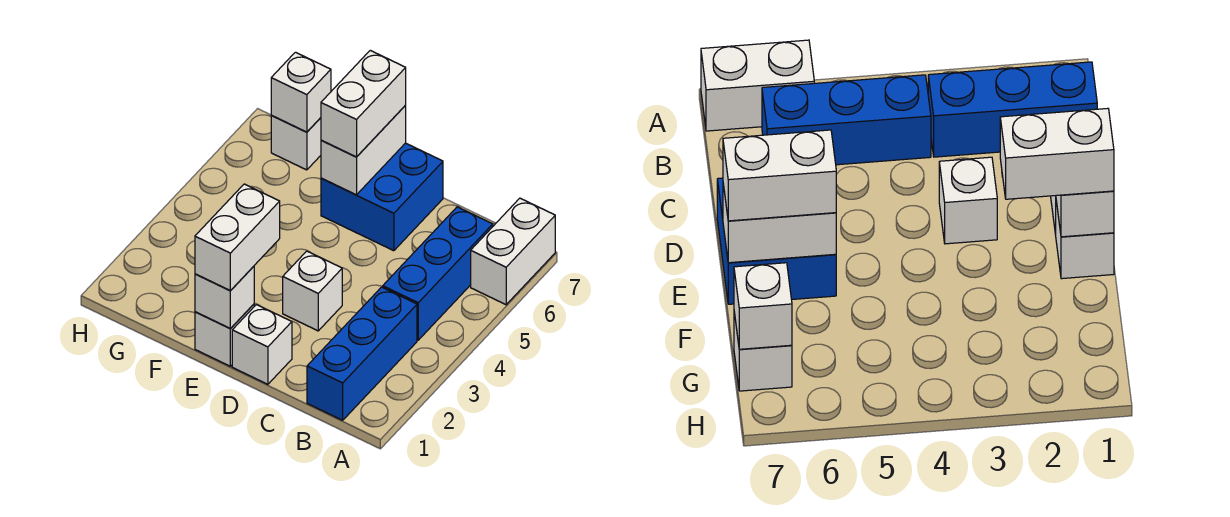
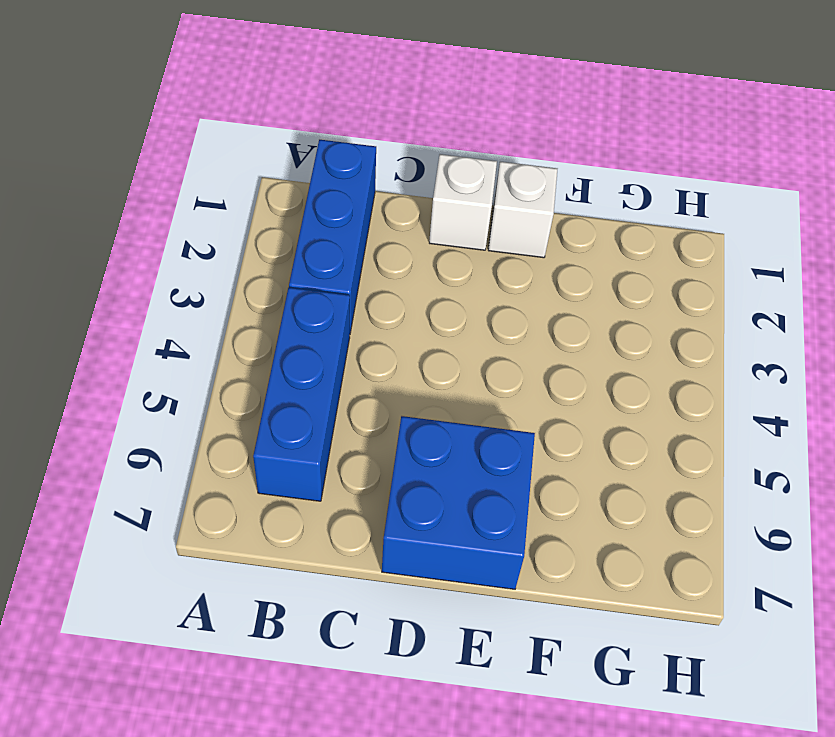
none -> white brick A6:A7 level 1
none -> white brick D3 level 1
none -> white brick G7 level 1

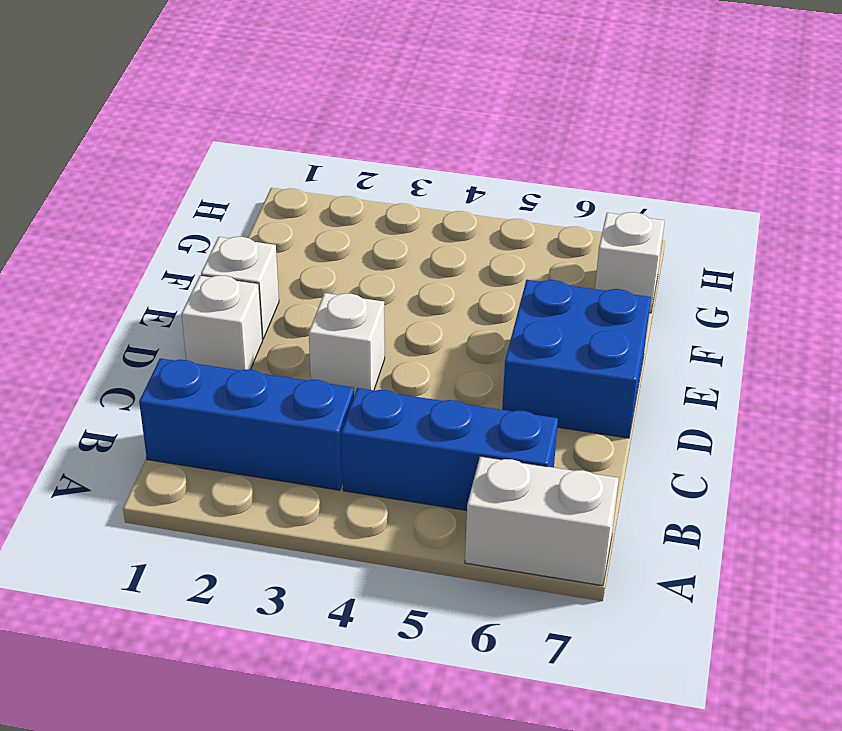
none -> white brick E1 level 2
none -> white brick E6:E7 level 2
none -> white brick G7 level 2

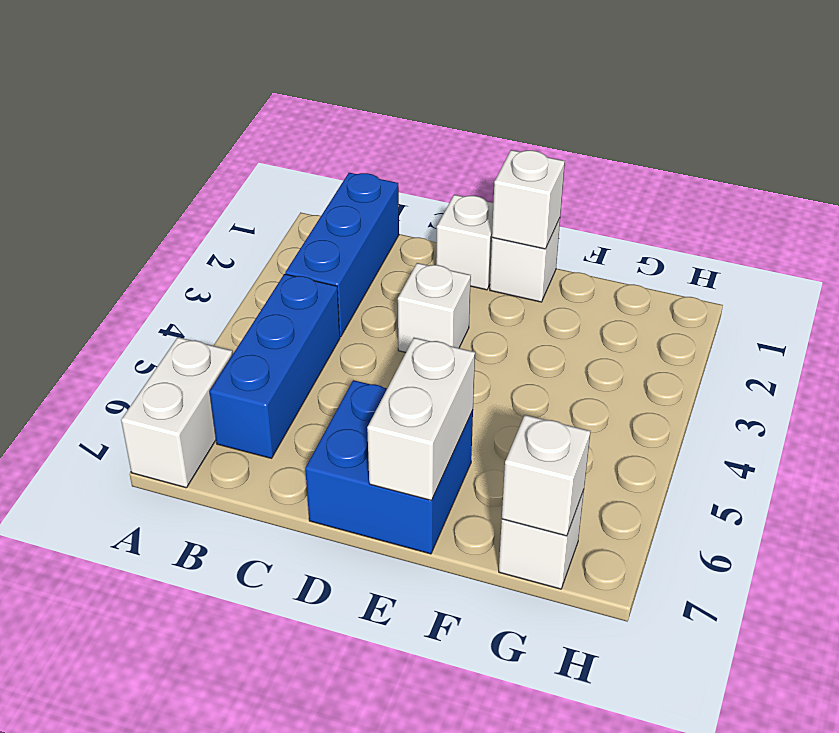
none -> white brick E1:E2 level 3
none -> white brick E6:E7 level 3

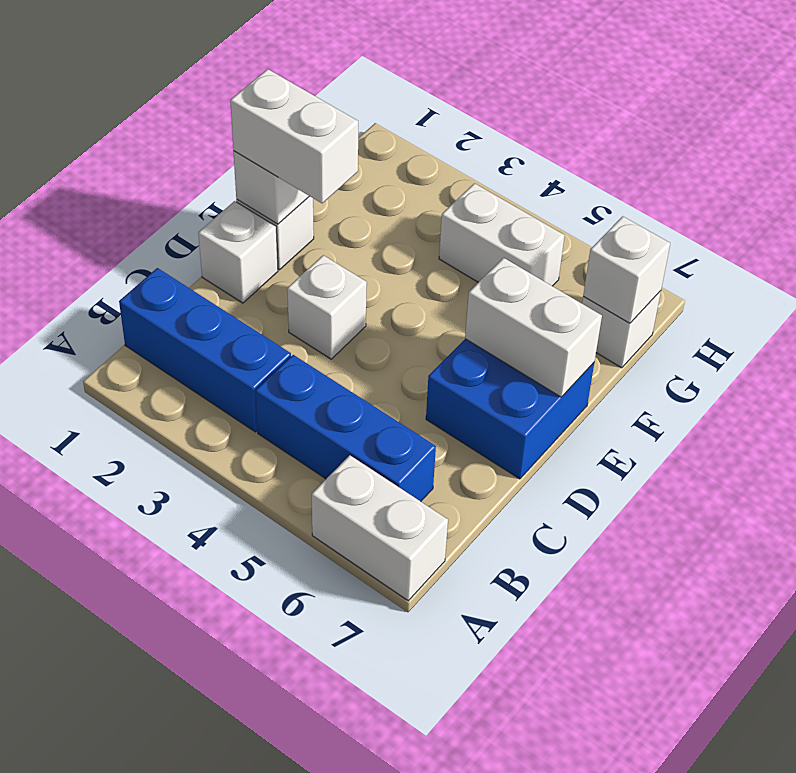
white brick G4:G5 level 1 -> white brick E6:E7 level 3

